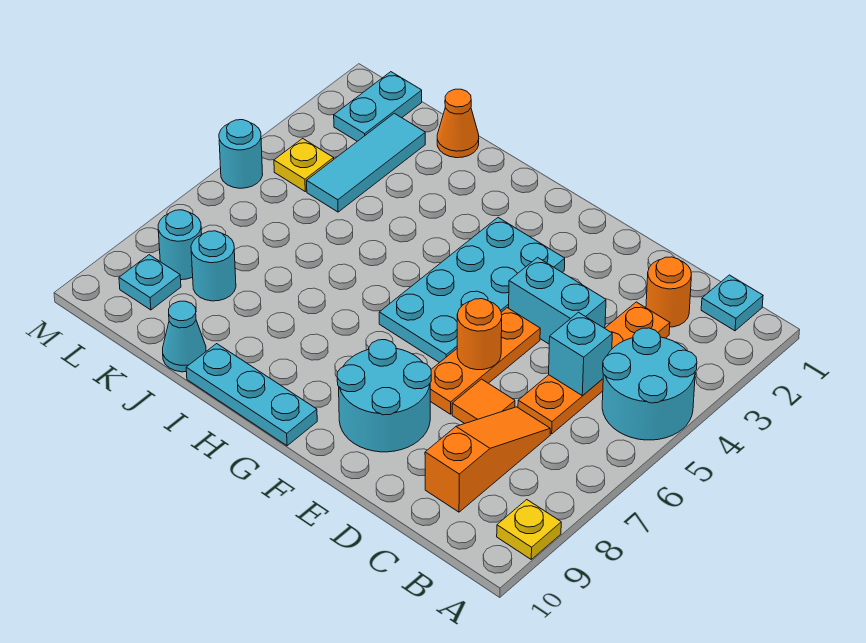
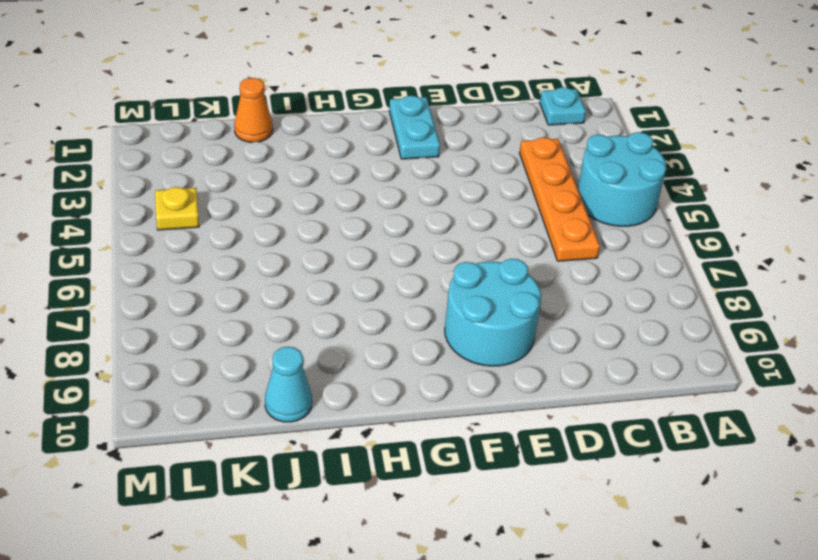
cyan plate F1:F2 level 1 -> cyan plate L1:L2 level 1
none -> yellow plate A9 level 1
none -> orange round brick C2 level 1
none -> orange slope C7:C9 level 1 top 9

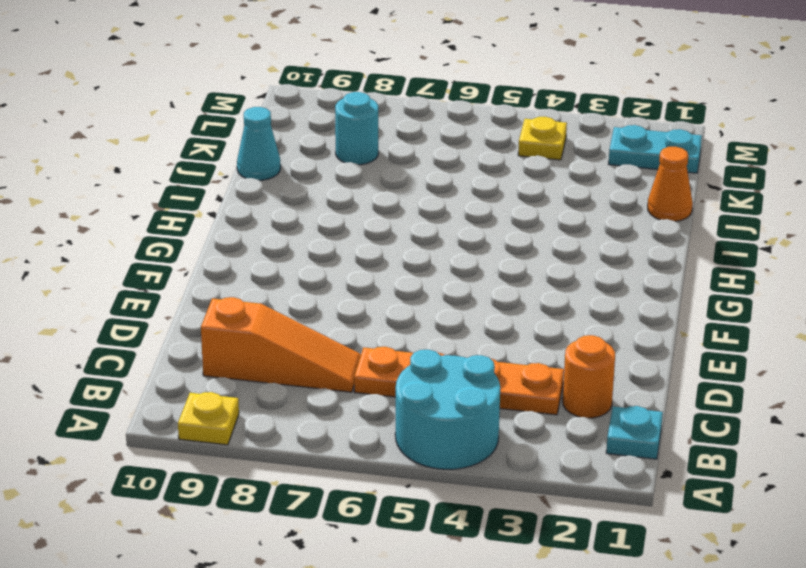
none -> cyan brick D4:E4 level 1
none -> orange tile D7 level 1
none -> orange plate E5:E7 level 1

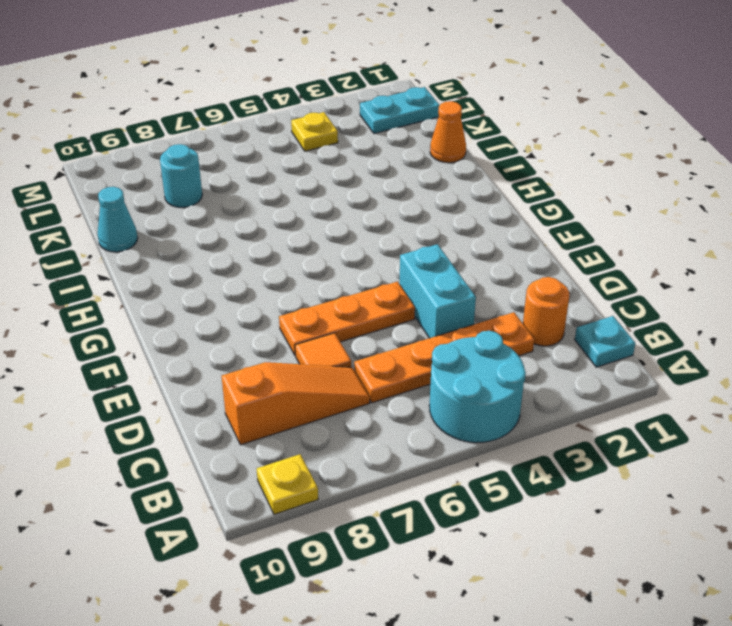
none -> cyan round brick E8:F9 level 1
none -> cyan plate F3:G6 level 1
none -> cyan plate G10:I10 level 1

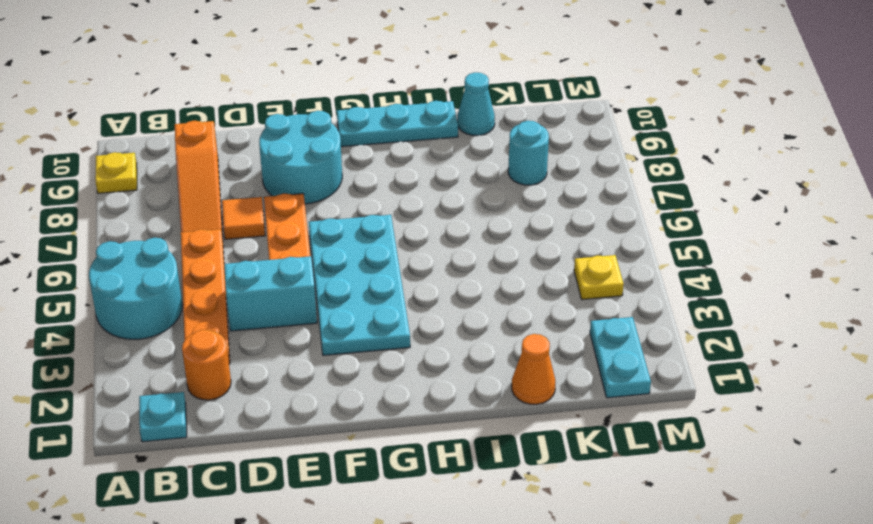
none -> cyan tile K2:K4 level 1
none -> cyan round brick L8 level 1
none -> cyan plate L9 level 1

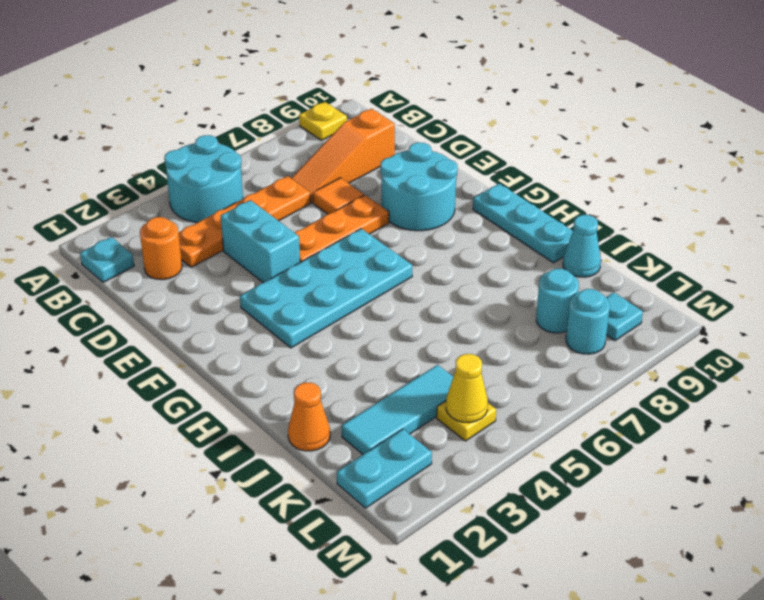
yellow cone L4 level 2 -> none
none -> cyan round brick M5 level 1
none -> cyan brick C5 level 2
none -> orange round brick E6 level 2

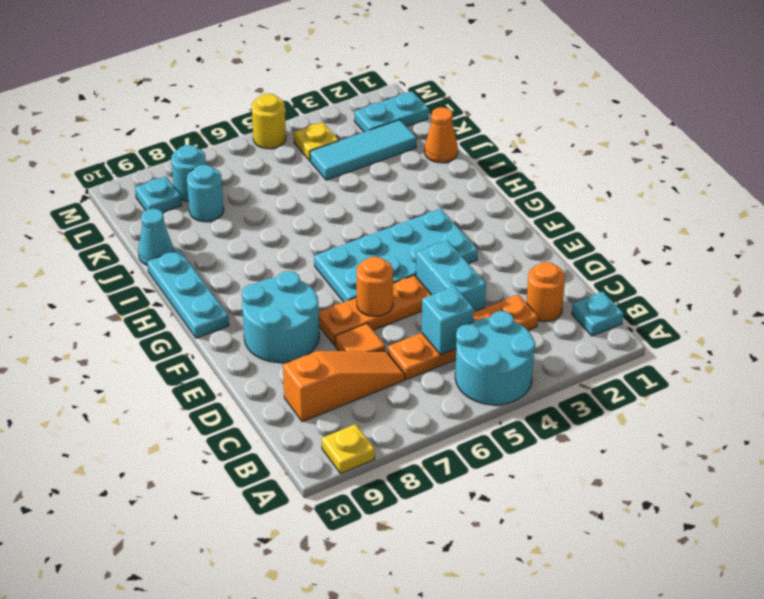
yellow round brick M5 level 1 -> cyan round brick M5 level 1

